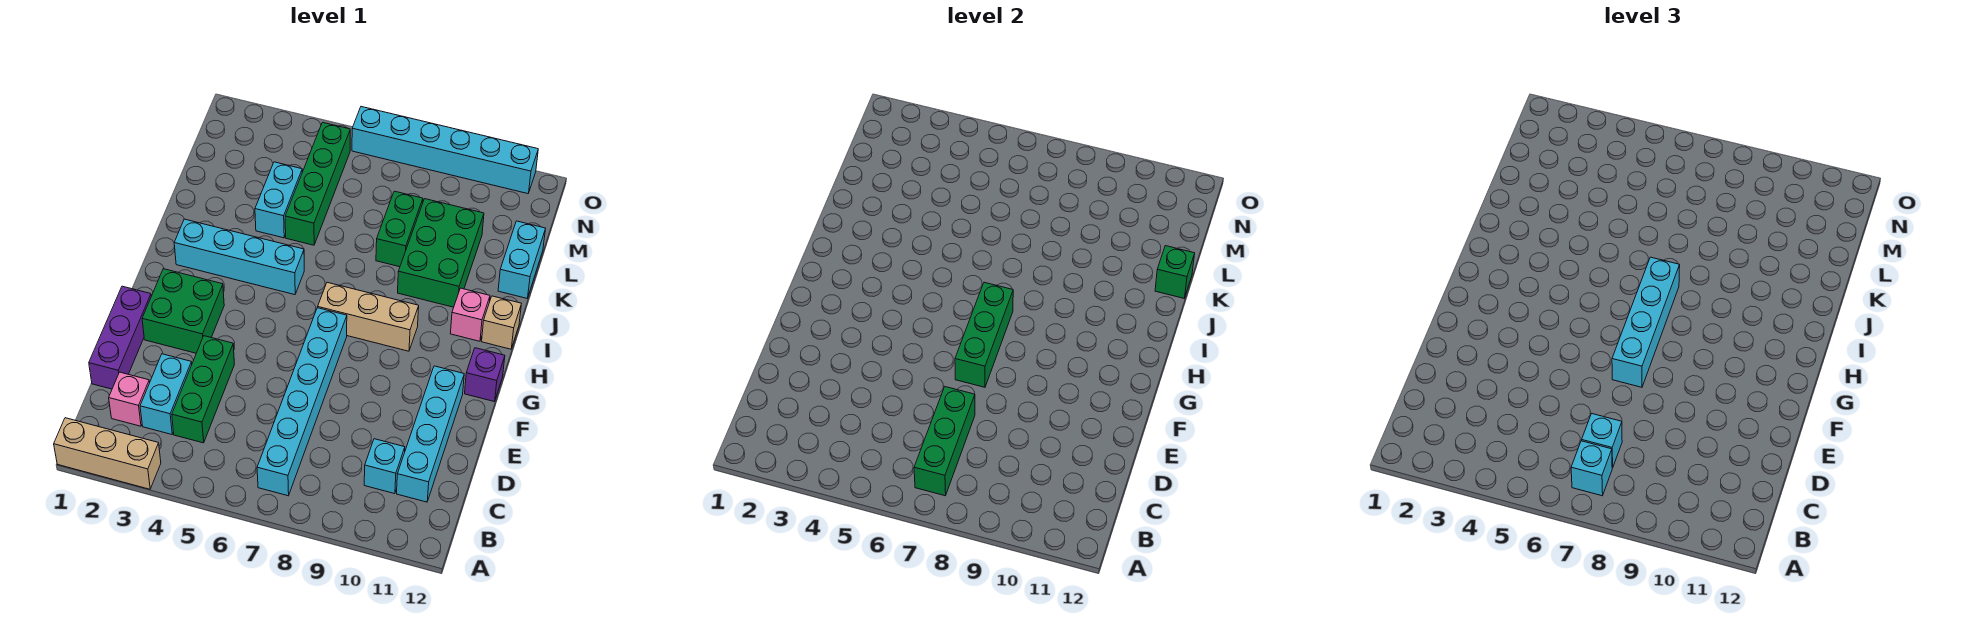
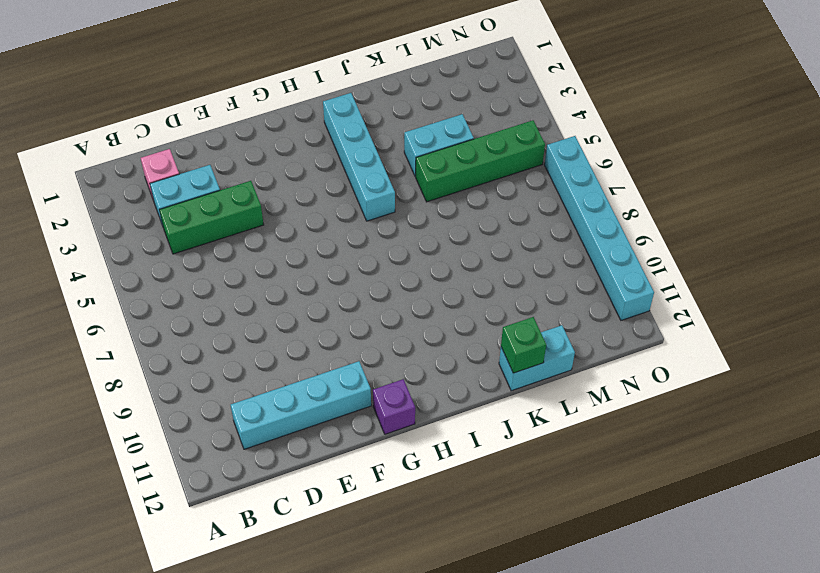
none -> tan brick A1:A3 level 1
none -> cyan brick B7:G7 level 1
none -> cyan brick C10 level 1

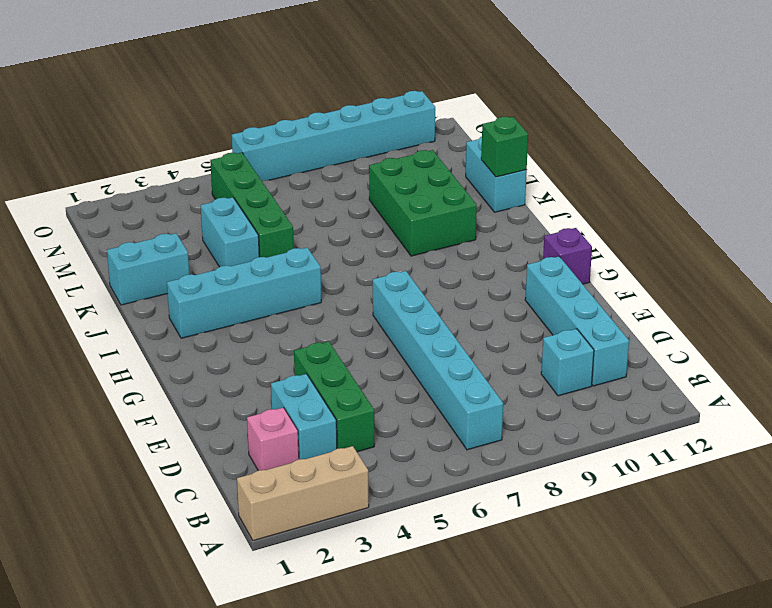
cyan brick K1:K2 level 1 -> none
none -> purple brick D1:F1 level 1
none -> green brick F2:G3 level 1
none -> tan brick H7:H9 level 1

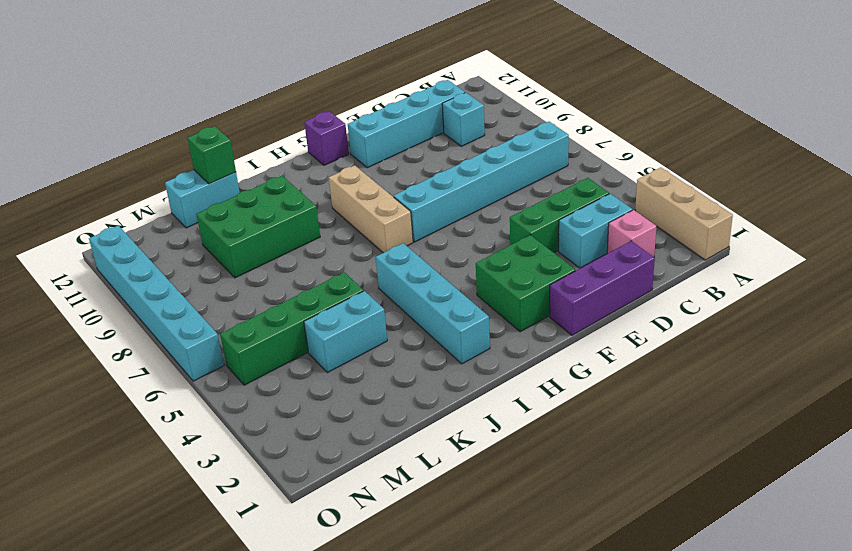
none -> pink brick I11 level 1
none -> tan brick I12 level 1
none -> green brick K8:L8 level 1

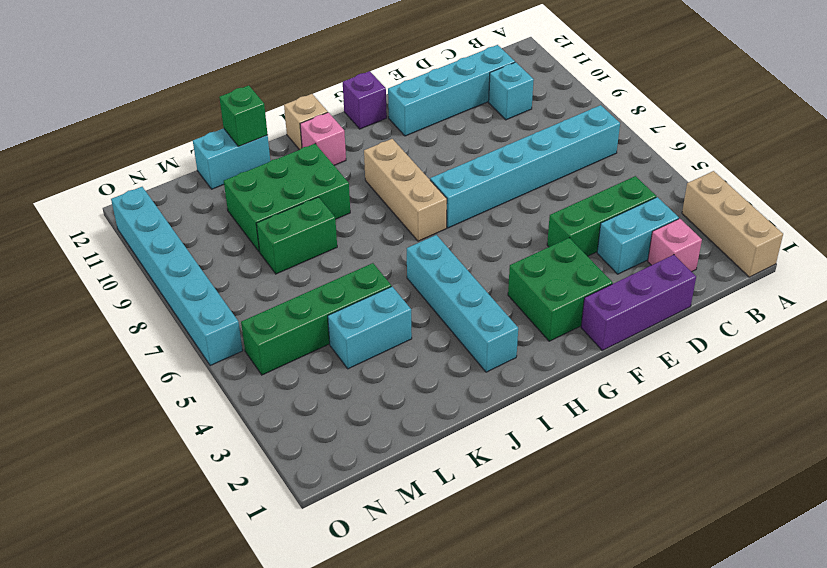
none -> green brick B7:D7 level 2
none -> green brick F7:H7 level 2
none -> cyan brick B7 level 3

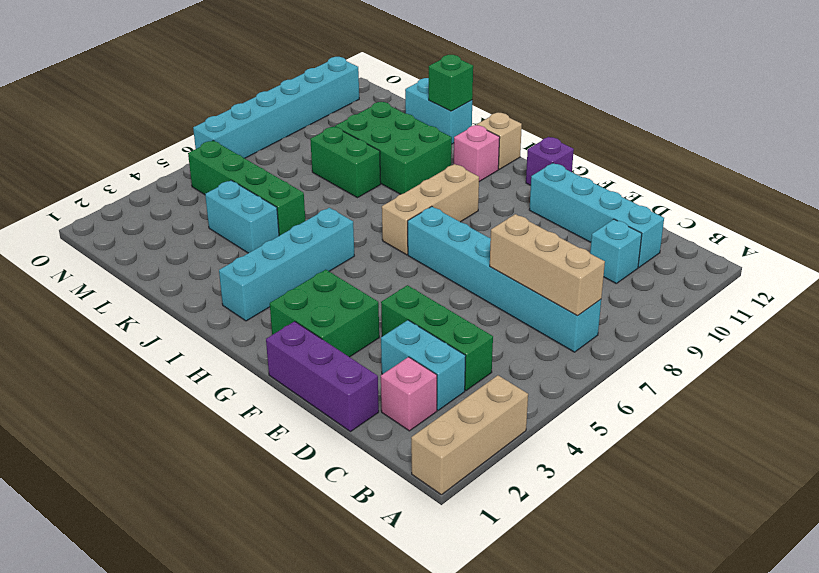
tan brick B7:D7 level 2 -> green brick B7:D7 level 2
none -> green brick F7:H7 level 2
none -> cyan brick B7 level 3
none -> cyan brick C7 level 3

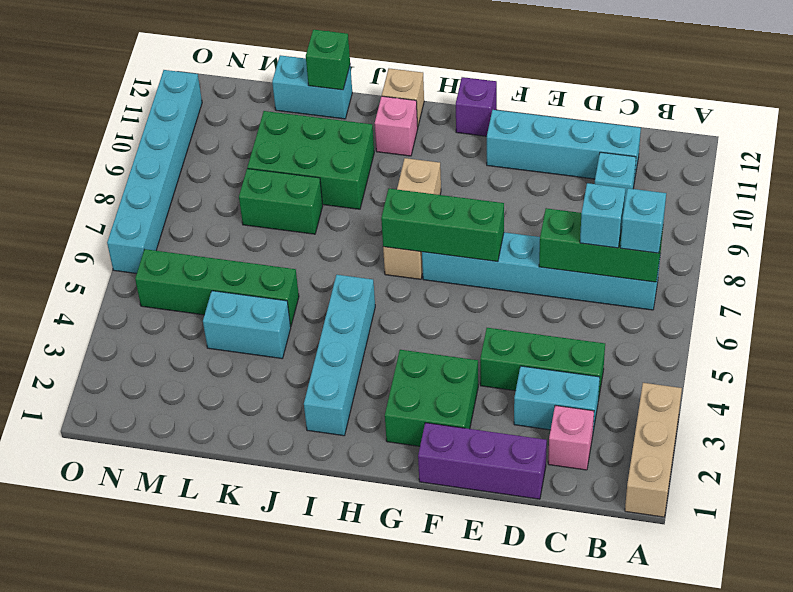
none -> cyan brick F7:I7 level 3

